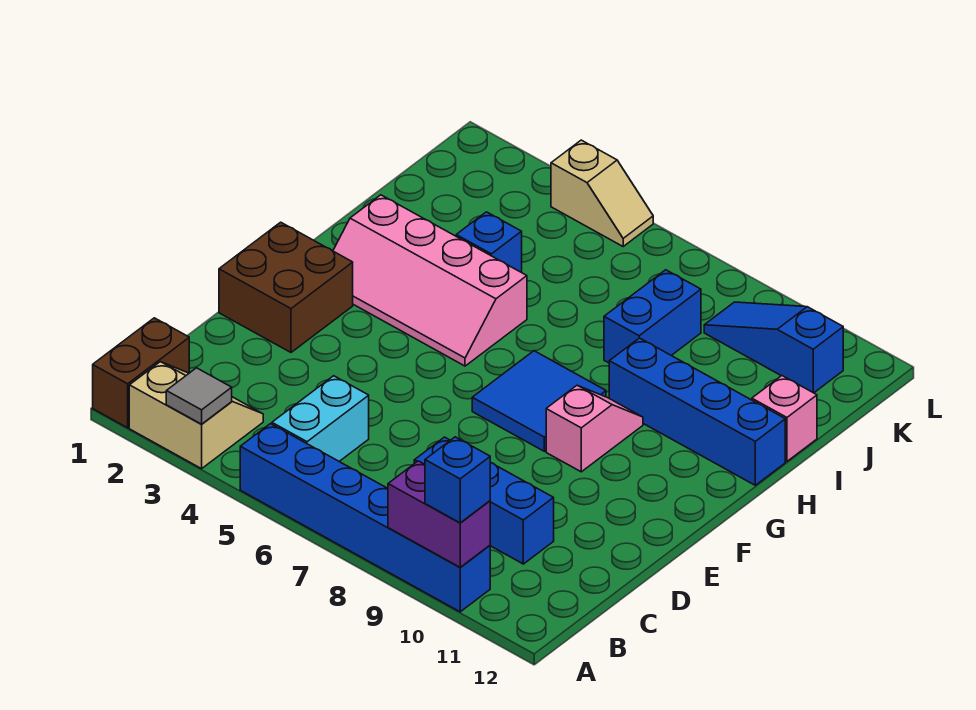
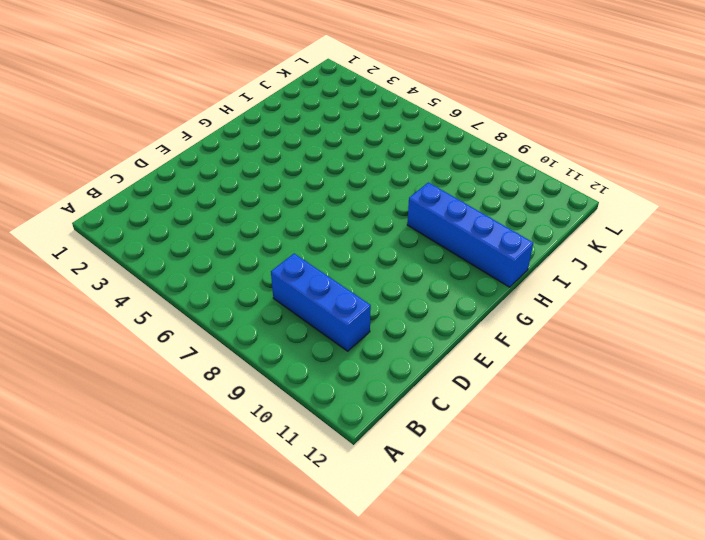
none -> brown brick A1:B1 level 1
none -> tan slope A2:B3 level 1 top A
none -> blue brick A5:A10 level 1

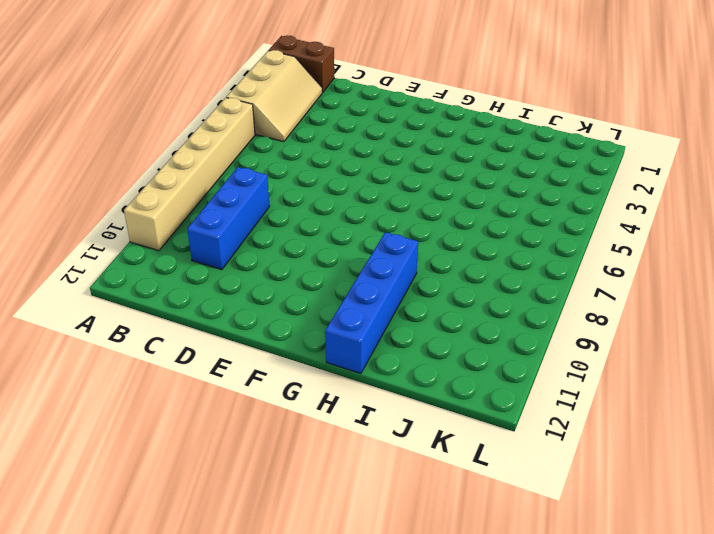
tan slope A2:B4 level 1 top A -> tan slope A2:B3 level 1 top A
tan brick A5:A10 level 1 -> blue brick A5:A10 level 1
none -> cyan brick B5:C5 level 1
none -> brown brick E1:F2 level 1
none -> blue tile F7:G8 level 1

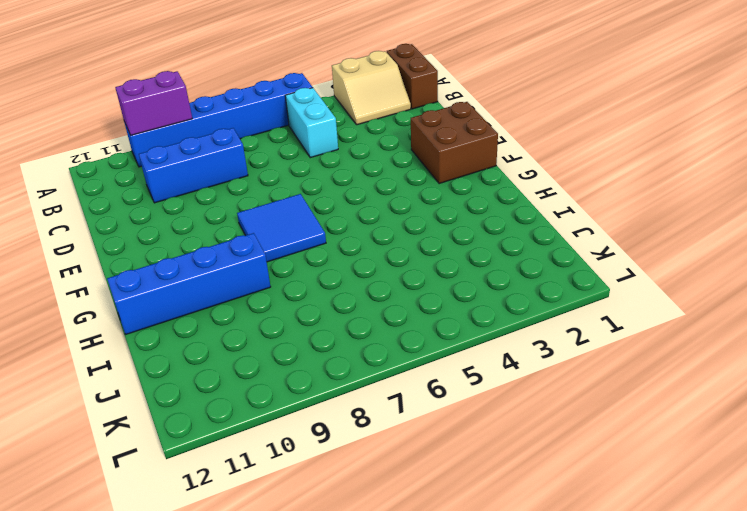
none -> pink slope F9:G9 level 1 top F
none -> pink slope G2:H5 level 1 top H
none -> blue brick I4 level 1

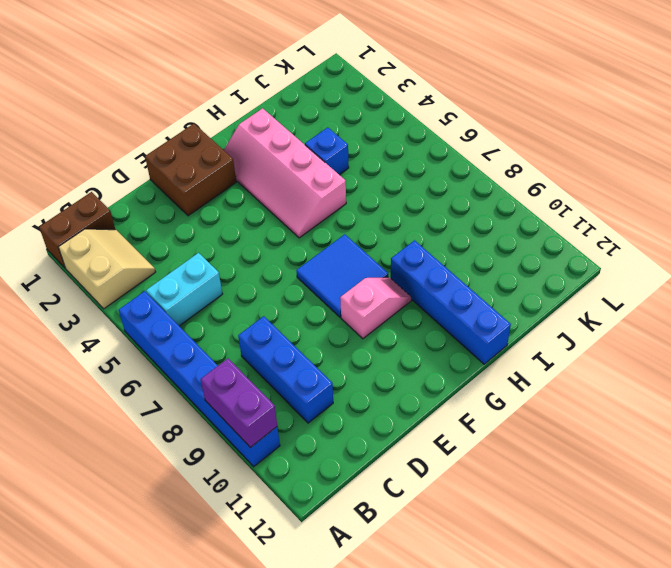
none -> blue brick I8:J8 level 1
none -> pink brick I12 level 1
none -> blue slope K9:K11 level 1 top 11

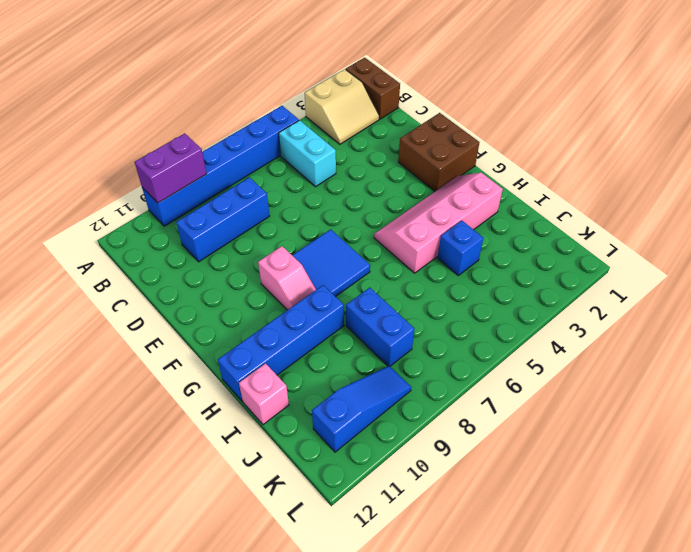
none -> tan slope L4:L5 level 1 top 4
none -> grey tile A3 level 2
none -> blue brick A10 level 3

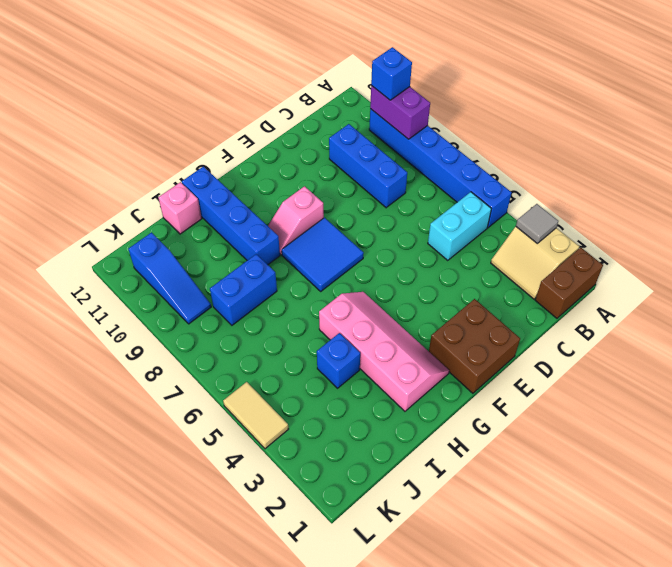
tan tile L4:L5 level 1 -> tan slope L4:L5 level 1 top 4

